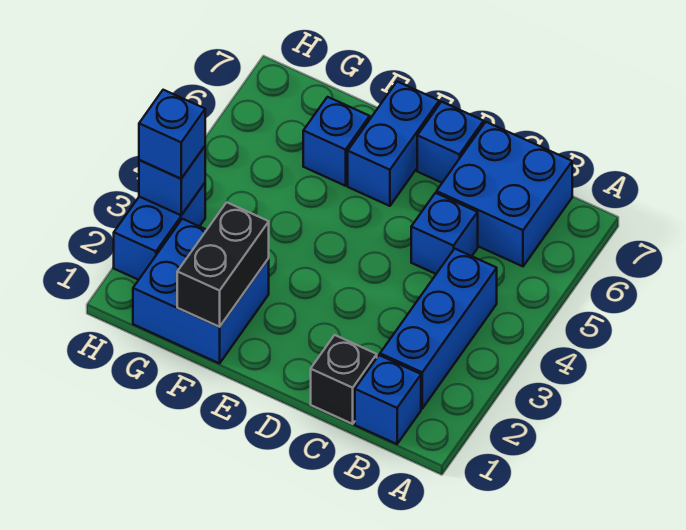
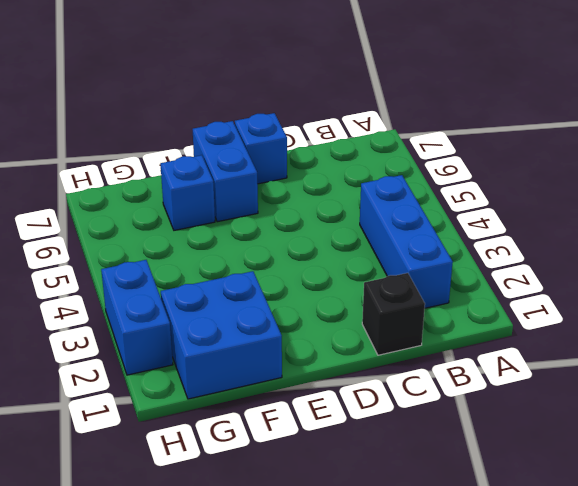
none -> blue brick B1 level 1
none -> blue brick B6:C7 level 1
none -> blue brick C5 level 1

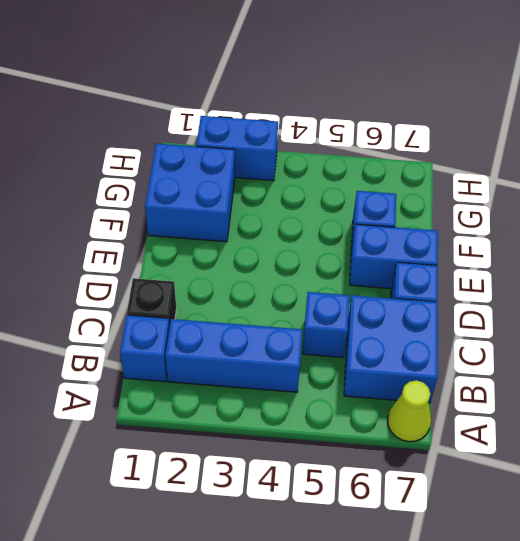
lime cone A7 level 1 -> none
none -> black brick F1:F2 level 2
none -> blue brick H3 level 2
none -> blue brick H3 level 3

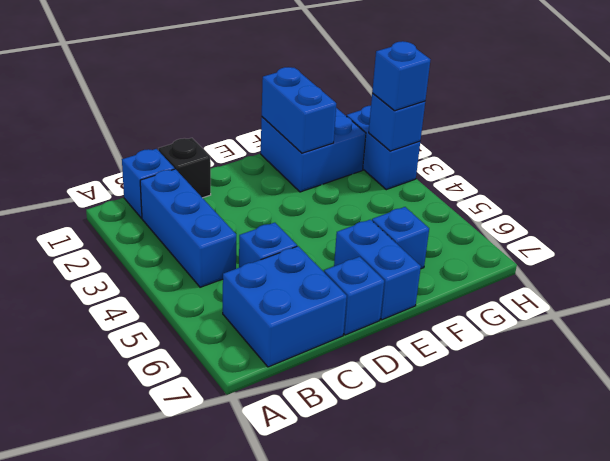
blue brick F1:F2 level 2 -> black brick F1:F2 level 2

